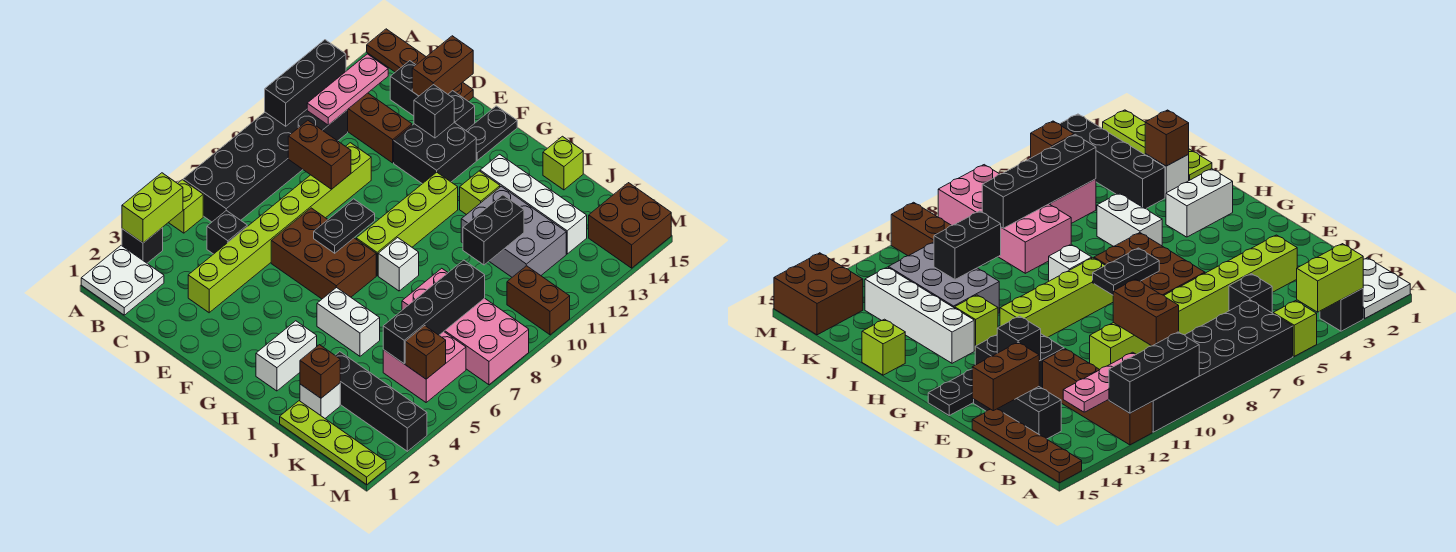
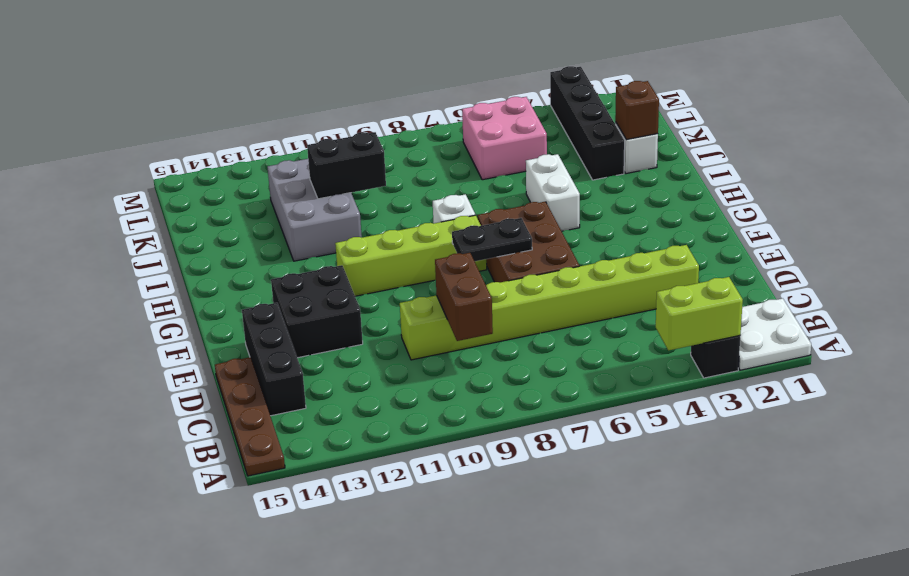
none -> lime brick A5 level 1
none -> black brick A6:B11 level 1
none -> brown brick A12:D12 level 1
none -> black brick C5 level 1

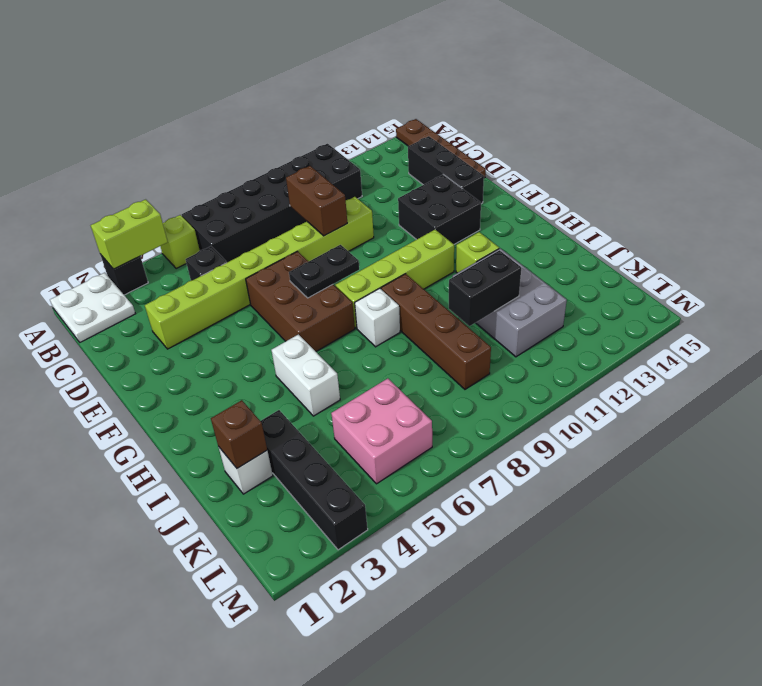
brown brick H9:K9 level 1 -> brown brick A12:D12 level 1
none -> black plate F14:F15 level 1
none -> white brick H2:H3 level 1
none -> white brick H13:K13 level 1
none -> lime brick I15 level 1

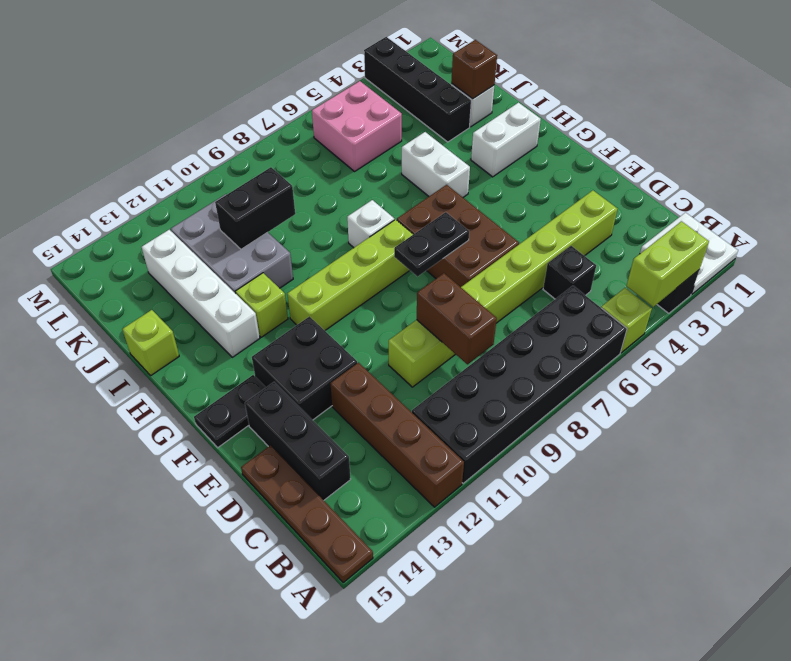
none -> lime plate J1:M1 level 1
none -> pink brick J7:M8 level 1
none -> brown brick L10:M10 level 1
none -> brown brick L14:M15 level 1

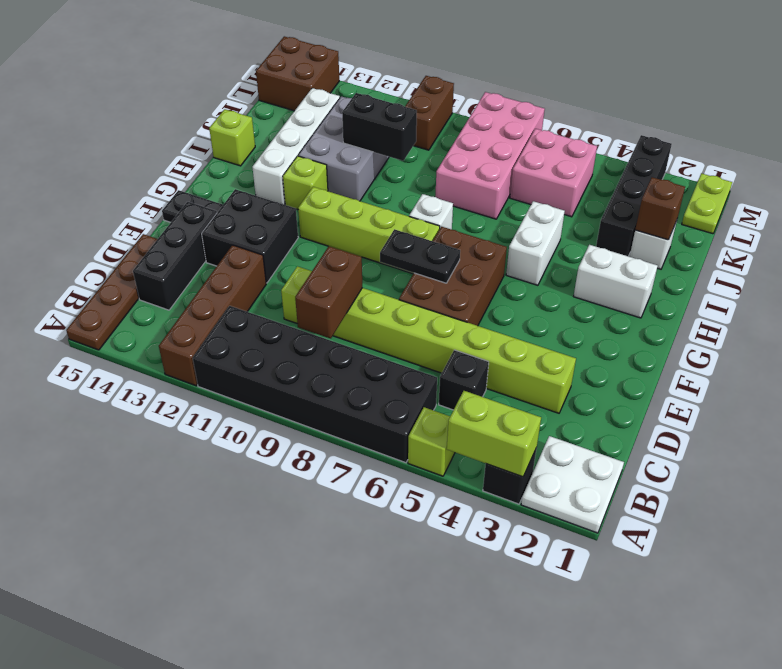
lime plate L1:M1 level 1 -> lime plate J1:M1 level 1
none -> black brick A10:A12 level 2
none -> pink plate B11:B13 level 2
none -> brown brick D14:D15 level 2
none -> black brick E13 level 2

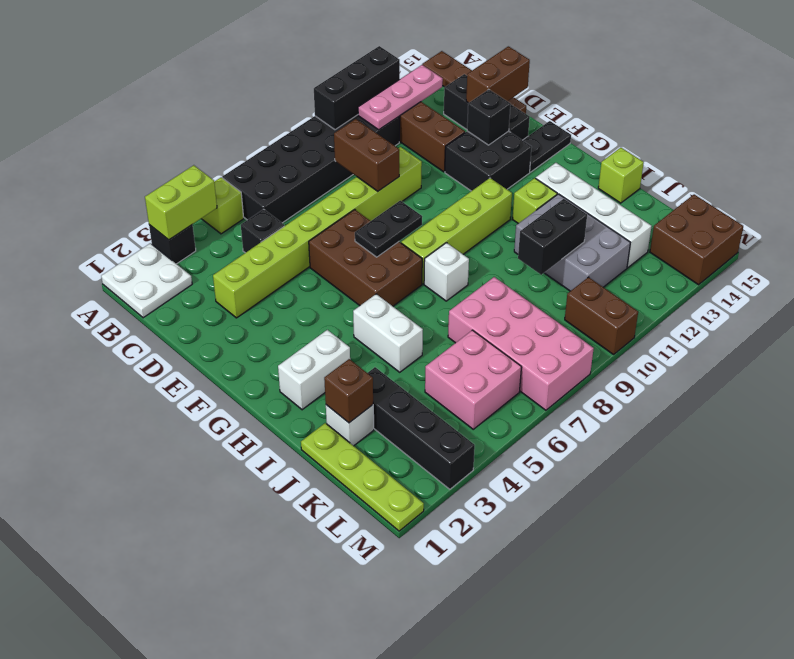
none -> black brick K5:K8 level 2
none -> brown brick L5 level 2

